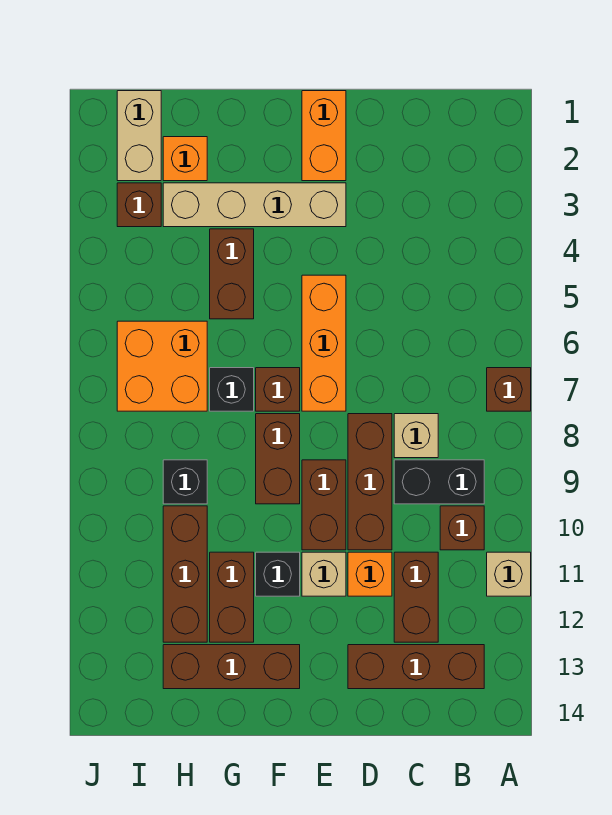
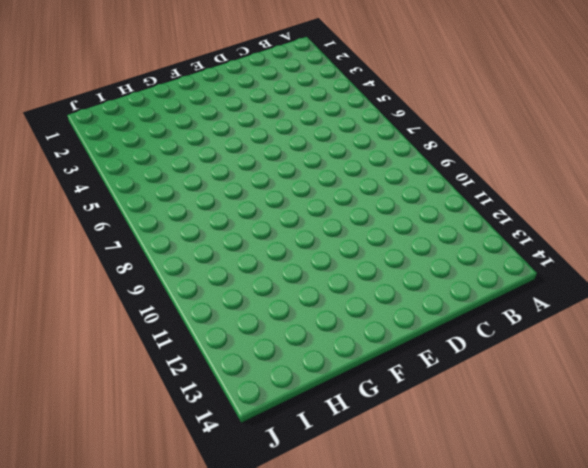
none -> brown brick A7 level 1
none -> tan brick A11 level 1
none -> black brick B9:C9 level 1

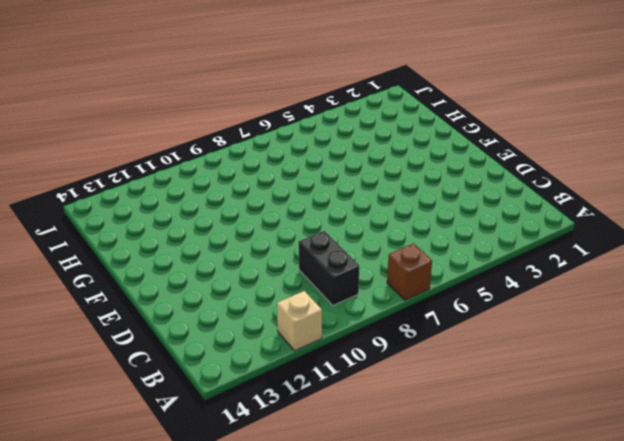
none -> brown brick B10 level 1
none -> brown brick B13:D13 level 1
none -> tan brick C8 level 1

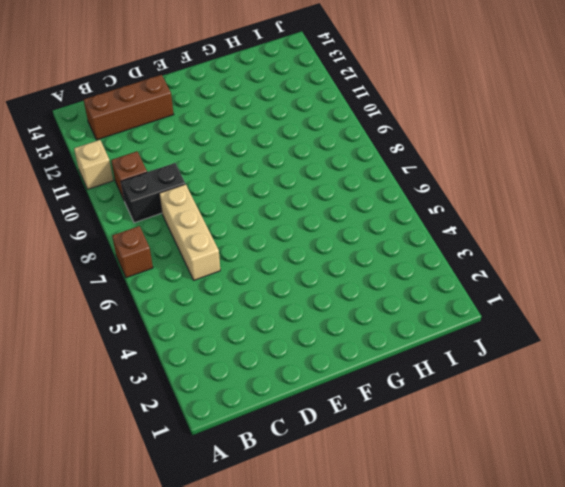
tan brick C6:C8 level 1 -> tan brick C8 level 1
none -> brown brick C11:C12 level 1
none -> brown brick D8:D10 level 1
none -> orange brick D11 level 1

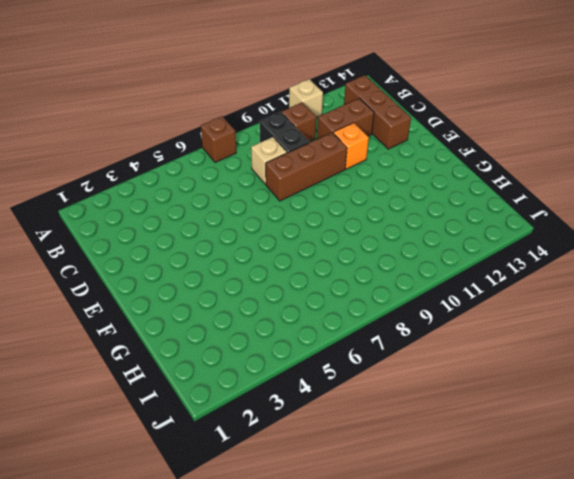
none -> orange brick E1:E2 level 1
none -> tan brick E3:H3 level 1
none -> orange brick E5:E7 level 1

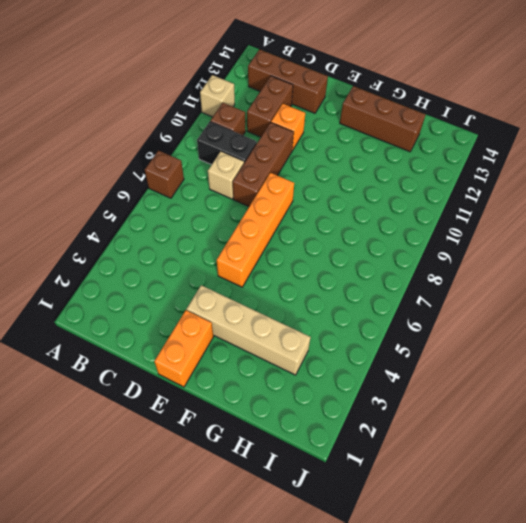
orange brick E5:E8 level 1 -> orange brick E5:E7 level 1
none -> brown brick E9:E10 level 1
none -> tan brick E11 level 1
none -> brown brick F7 level 1

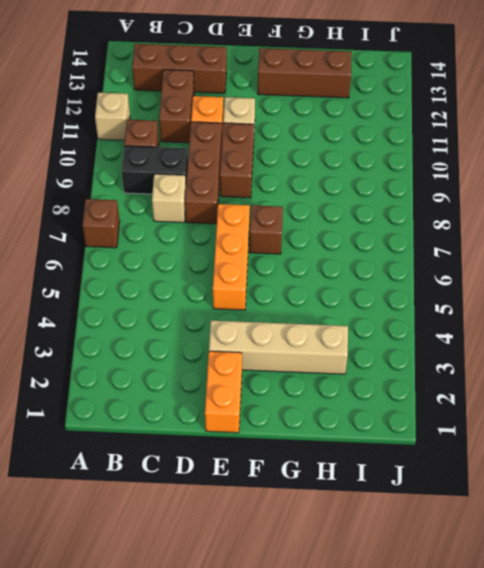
none -> brown brick F8:F9 level 1
none -> black brick F11 level 1
none -> brown brick G4:G5 level 1

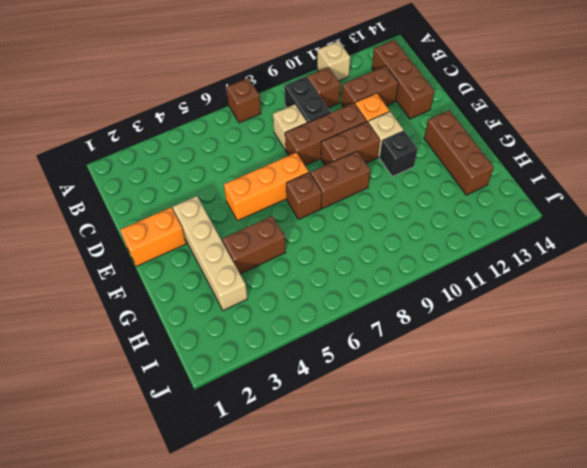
none -> black brick G7 level 1
none -> brown brick G11:G12 level 1
none -> orange brick H2 level 1

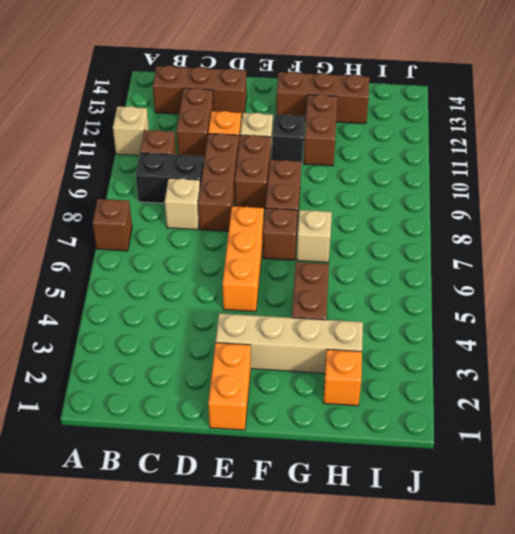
tan brick G7 level 1 -> black brick G7 level 1
none -> orange brick H6:I7 level 1
none -> black brick H9 level 1
none -> brown brick H10:H12 level 1

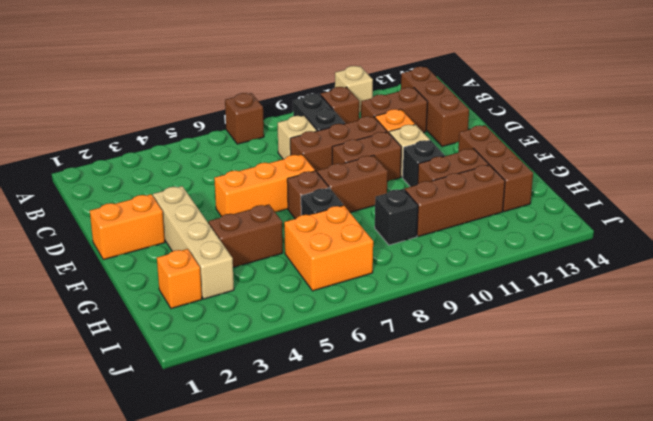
none -> tan brick I1:I2 level 1
none -> brown brick I3 level 1

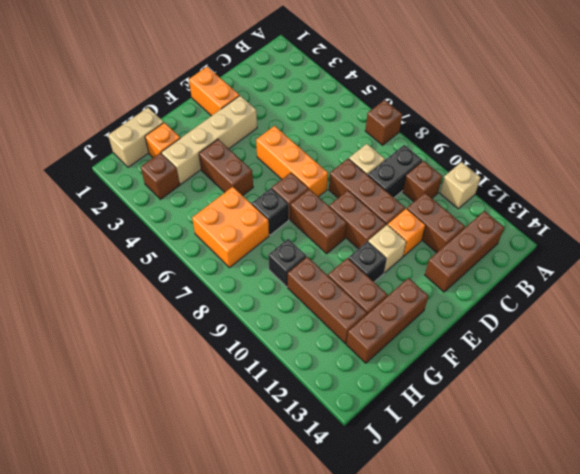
tan brick H1:I1 level 1 -> tan brick I1:I2 level 1

